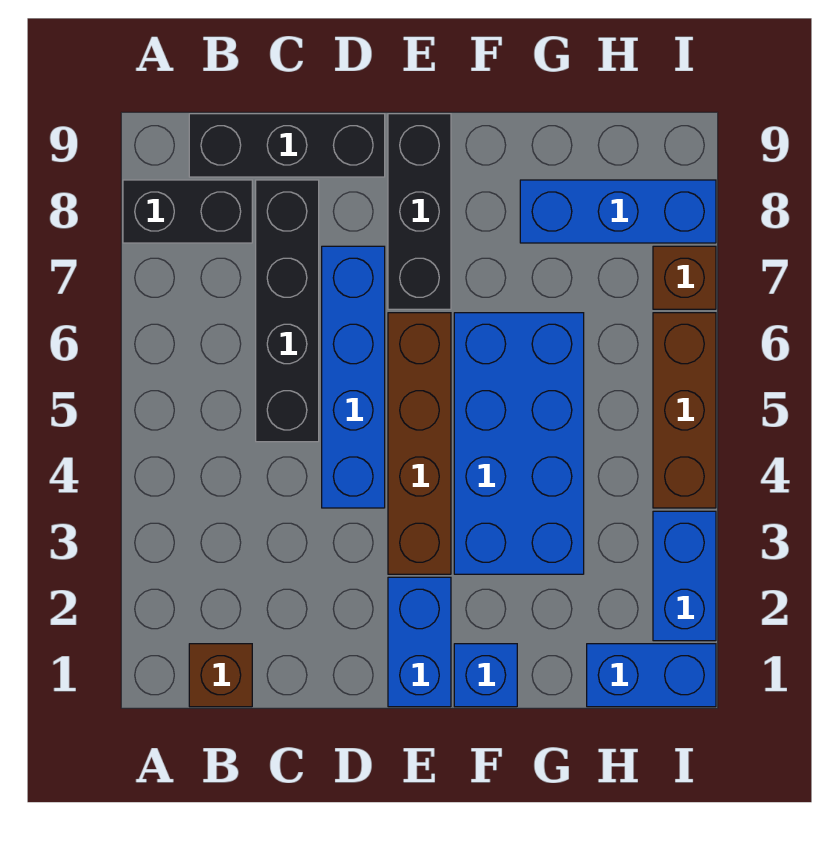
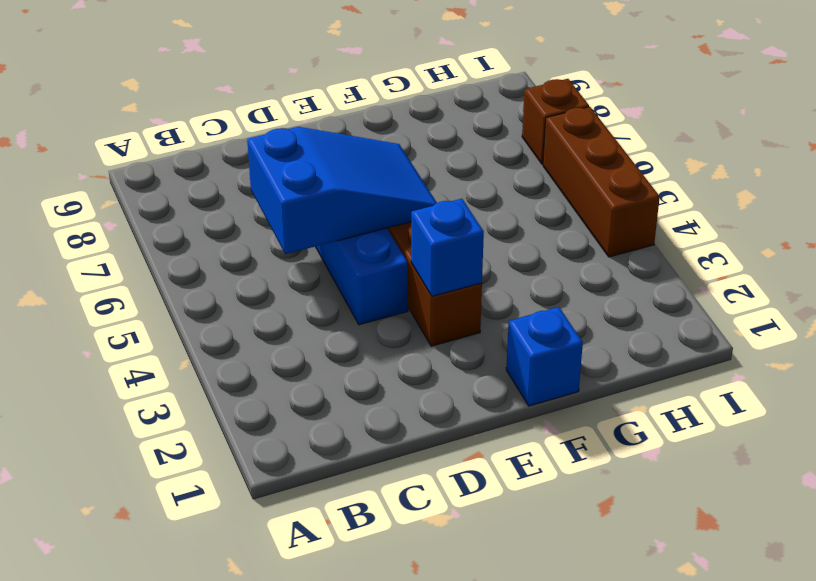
blue slope C5:E6 level 2 top C -> none
blue brick E3 level 2 -> none
none -> black brick A8:B8 level 1
none -> brown brick B1 level 1
none -> black brick B9:D9 level 1

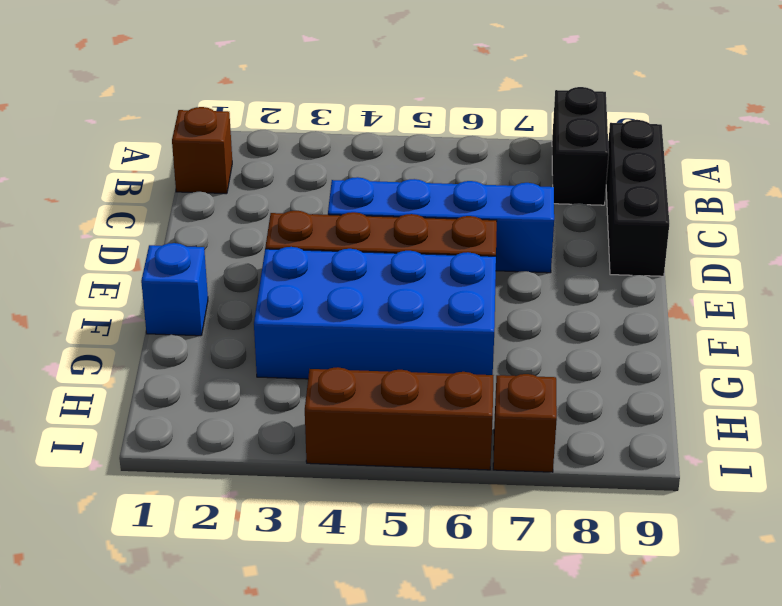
none -> black brick C5:C8 level 1
none -> blue brick E1:E2 level 1
none -> black brick E7:E9 level 1

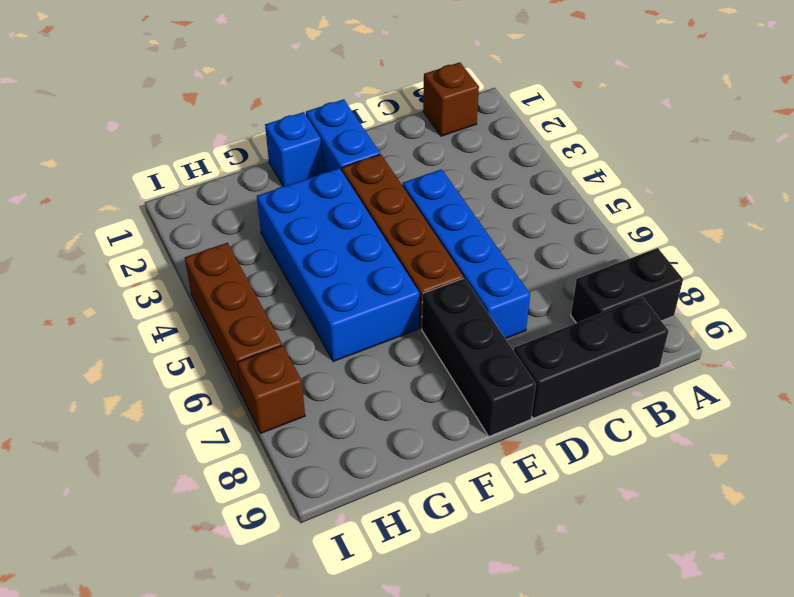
none -> black brick C5:C8 level 1
none -> blue brick G8:I8 level 1
none -> blue brick H1:I1 level 1

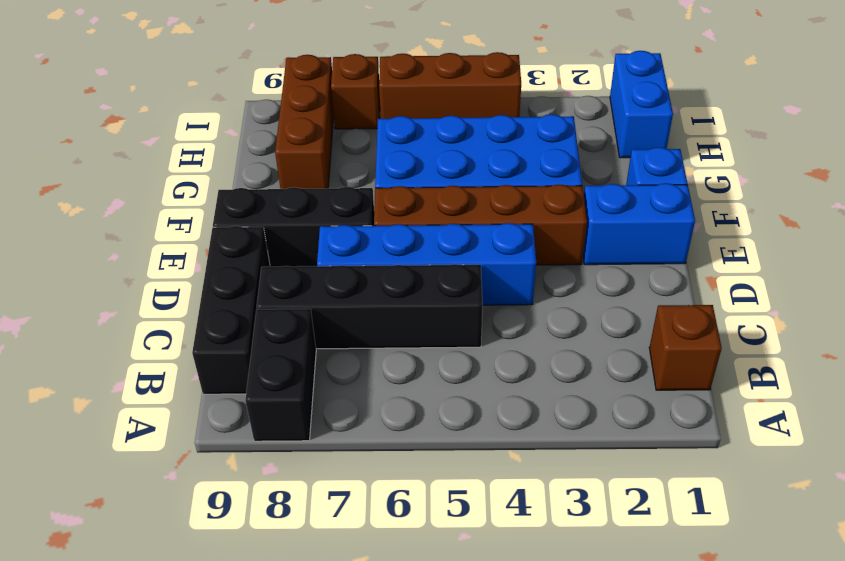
brown brick G8:I8 level 1 -> blue brick G8:I8 level 1
none -> blue brick I2:I3 level 1

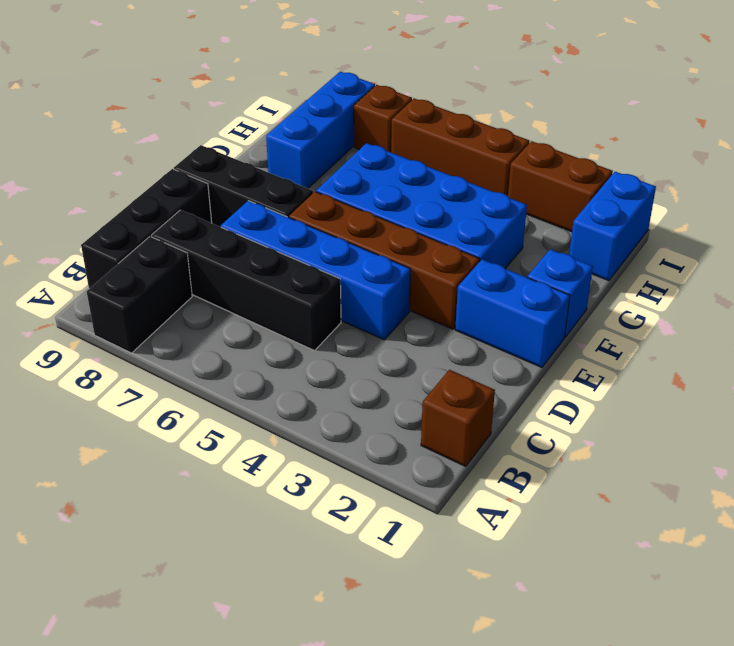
brown brick I2:I3 level 1 -> blue brick I2:I3 level 1

